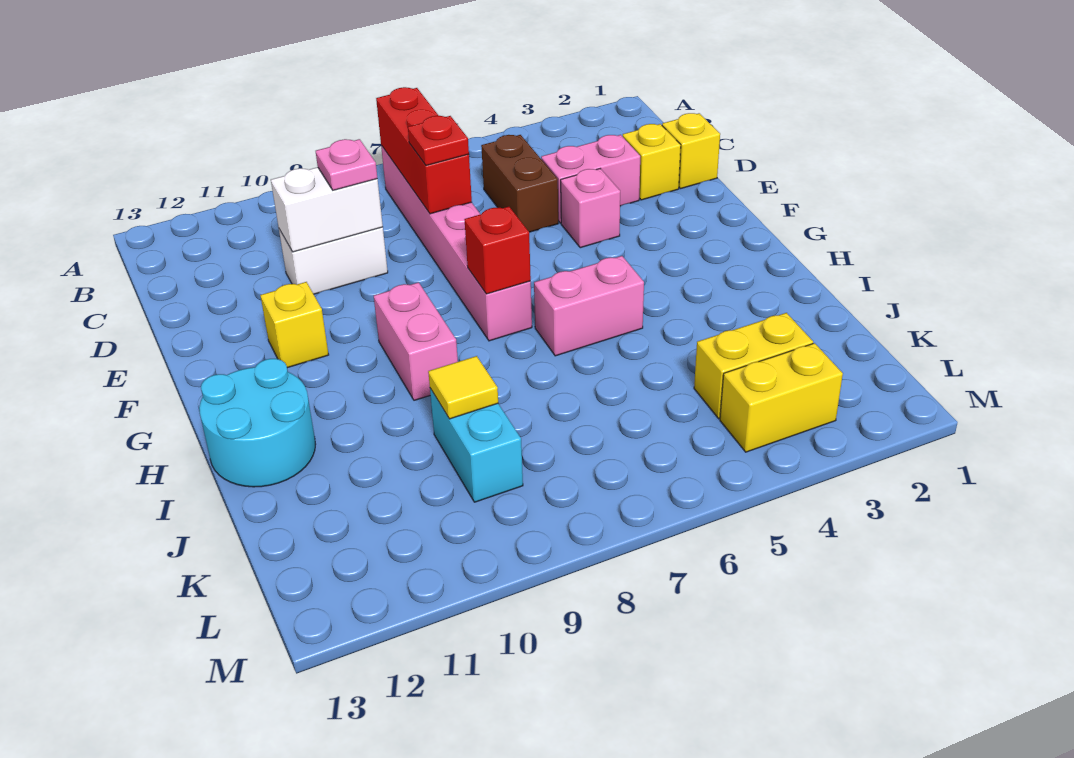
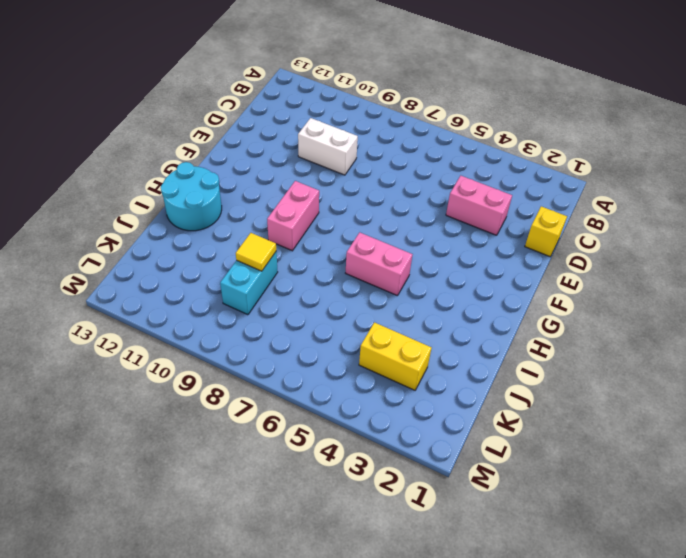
none -> pink brick B7:G7 level 1
none -> brown brick C5:D5 level 1
none -> yellow brick D2 level 1

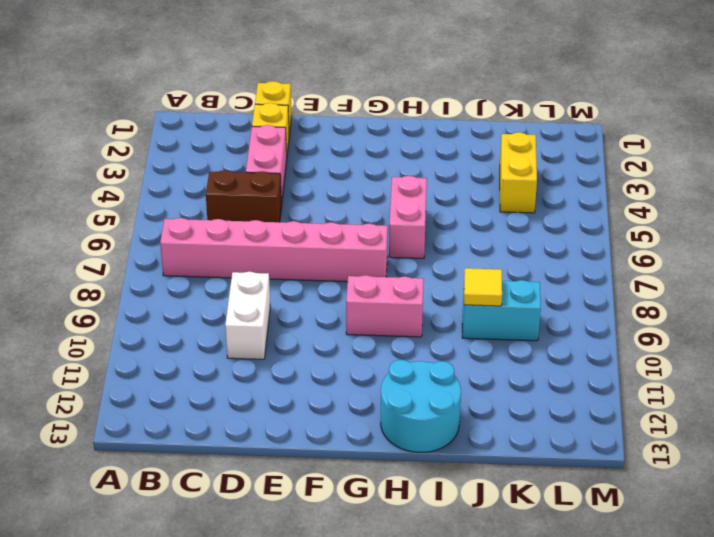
none -> pink brick E4 level 1
none -> yellow brick F11 level 1
none -> yellow brick L3:L4 level 1

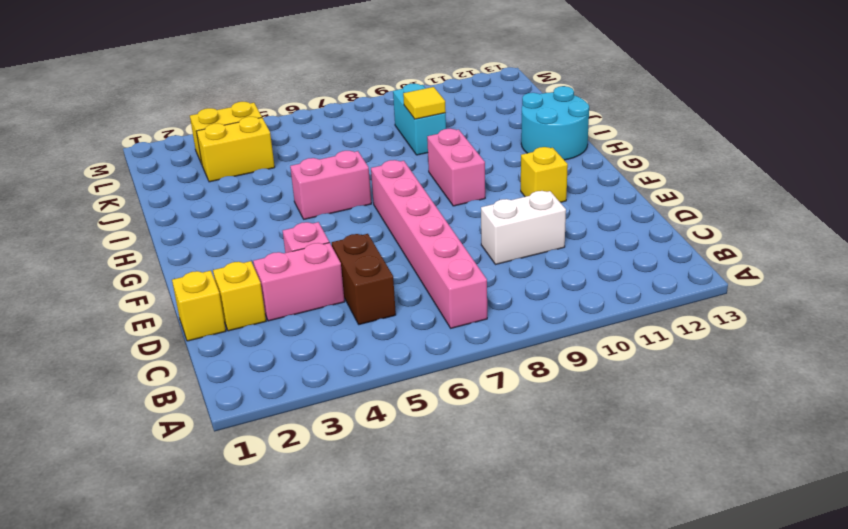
none -> red brick B7:D7 level 2
none -> white brick D9:D10 level 2
none -> red brick G7 level 2

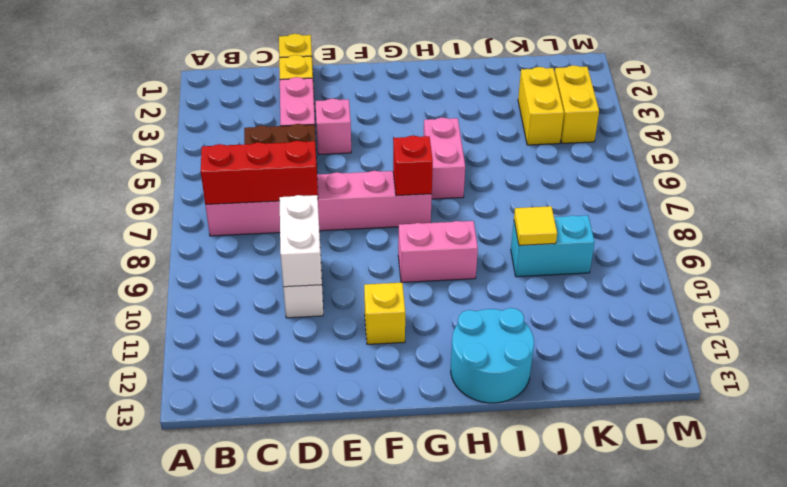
none -> red plate D7 level 3
none -> pink plate D9 level 3

